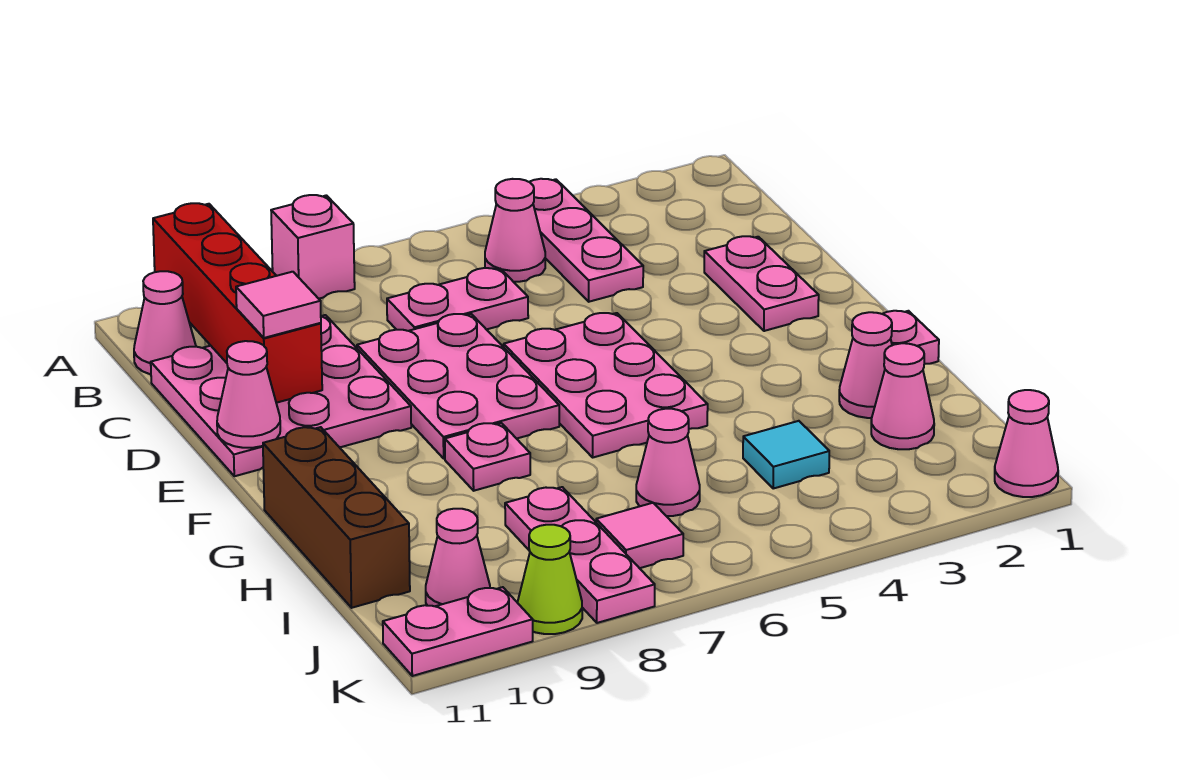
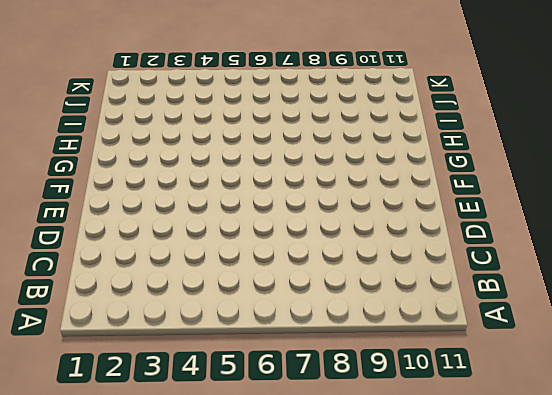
none -> pink plate A4:C4 level 1
none -> pink brick A8 level 1
none -> pink cone B5 level 1

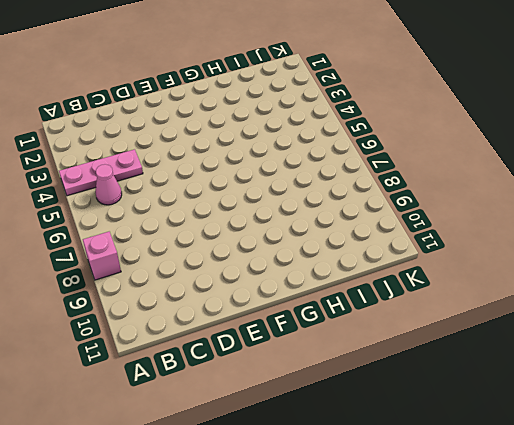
none -> pink cone B11 level 1
none -> pink plate C6:C7 level 1
none -> pink plate C9:E11 level 1

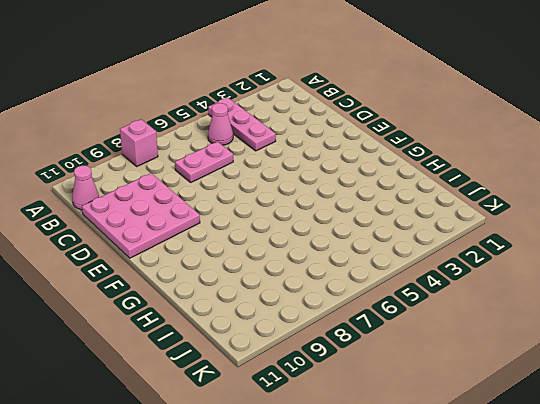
none -> pink plate D2:E2 level 1
none -> pink plate D7:F8 level 1
none -> pink plate E5:G6 level 1

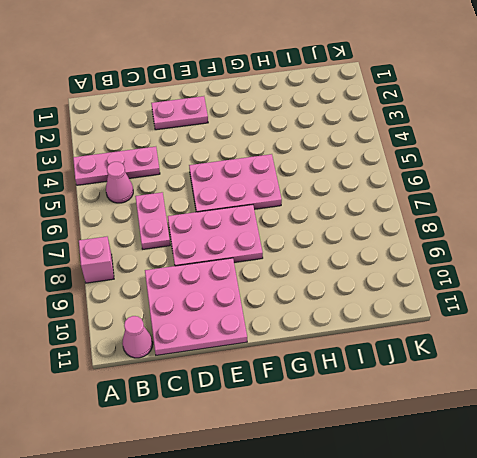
none -> pink plate G1 level 1
none -> pink plate G8 level 1
none -> brown brick G11:I11 level 1

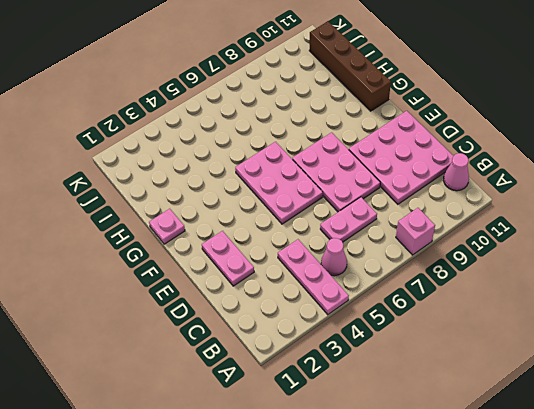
brown brick G11:J11 level 1 -> brown brick G11:I11 level 1
none -> pink plate G8 level 1
none -> pink cone H2 level 1
none -> pink cone I2 level 1

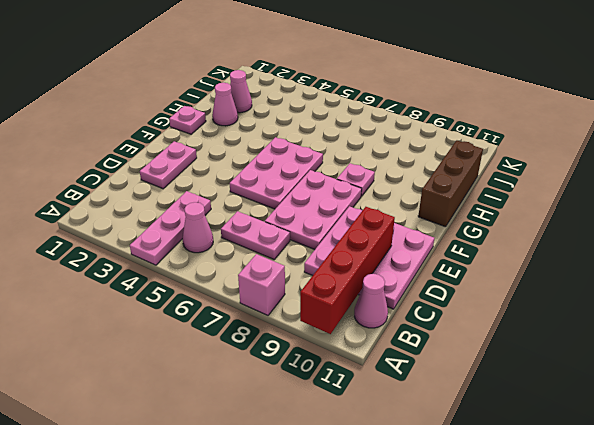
none -> cyan tile I4 level 1
none -> pink cone I6 level 1
none -> pink plate I8:K8 level 1

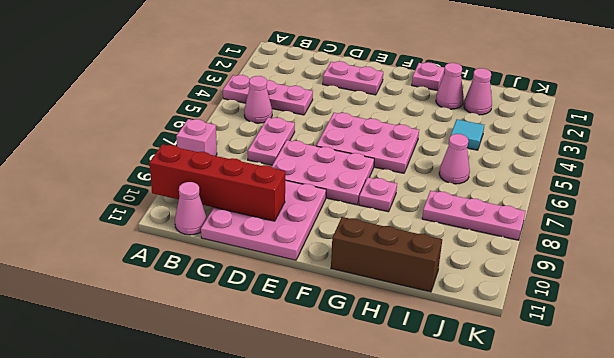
none -> pink tile J7 level 1
none -> pink cone J10 level 1
none -> pink cone K1 level 1

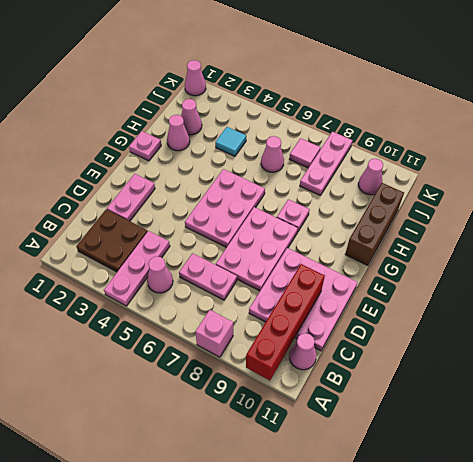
brown plate B2:C3 level 1 -> none
none -> lime cone K9 level 1
none -> pink plate K10:K11 level 1
none -> pink cone E11 level 2

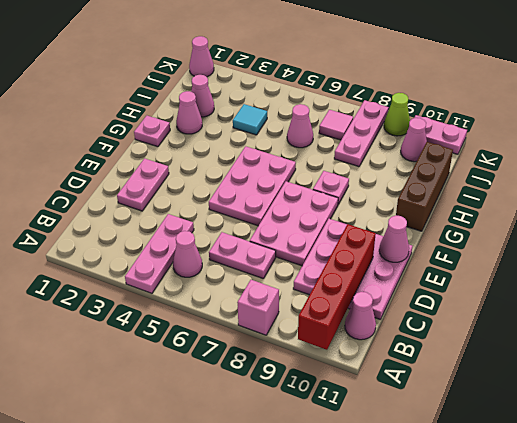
none -> pink tile D10 level 3

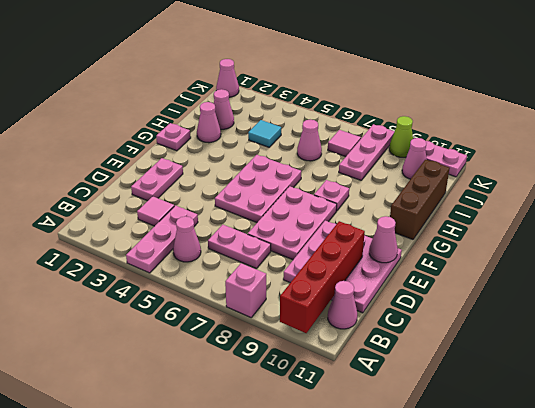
pink tile C3 level 1 -> pink tile D10 level 3

